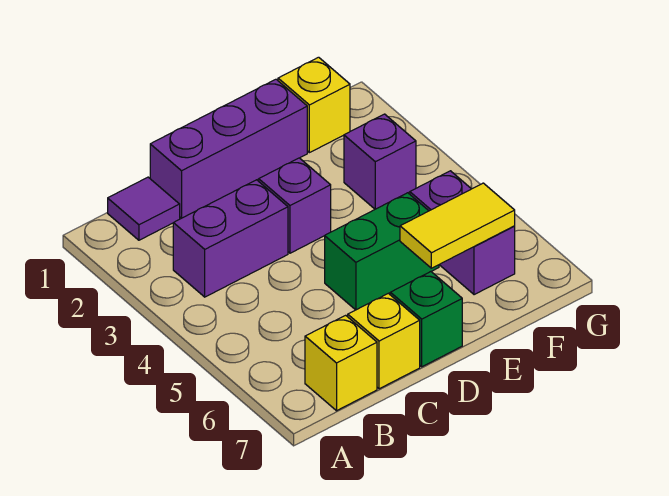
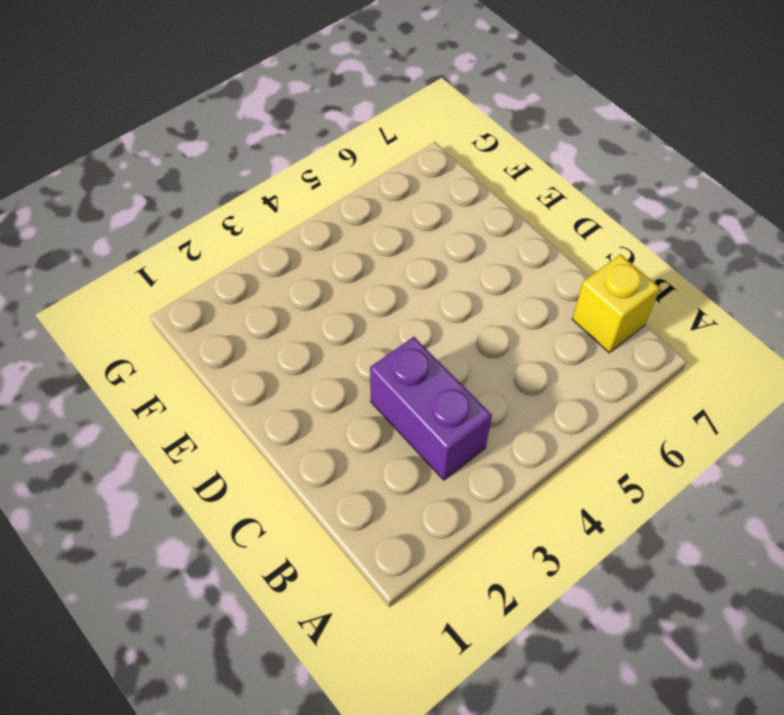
none -> purple tile B1 level 1
none -> purple brick C1:E1 level 1
none -> yellow brick C7 level 1

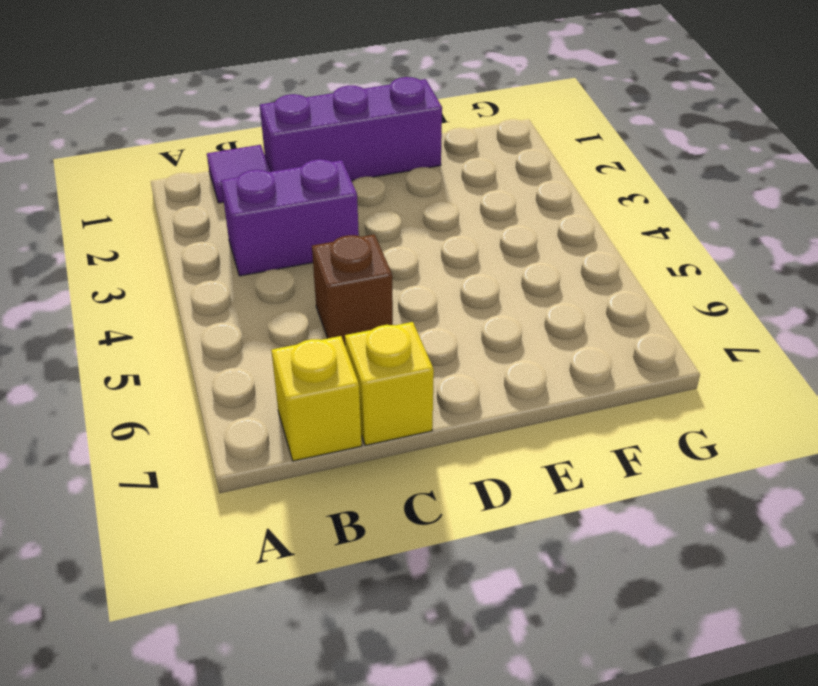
brown brick C5 level 1 -> none
none -> purple brick D3 level 1
none -> green brick D5:E5 level 1
none -> green brick D7 level 1

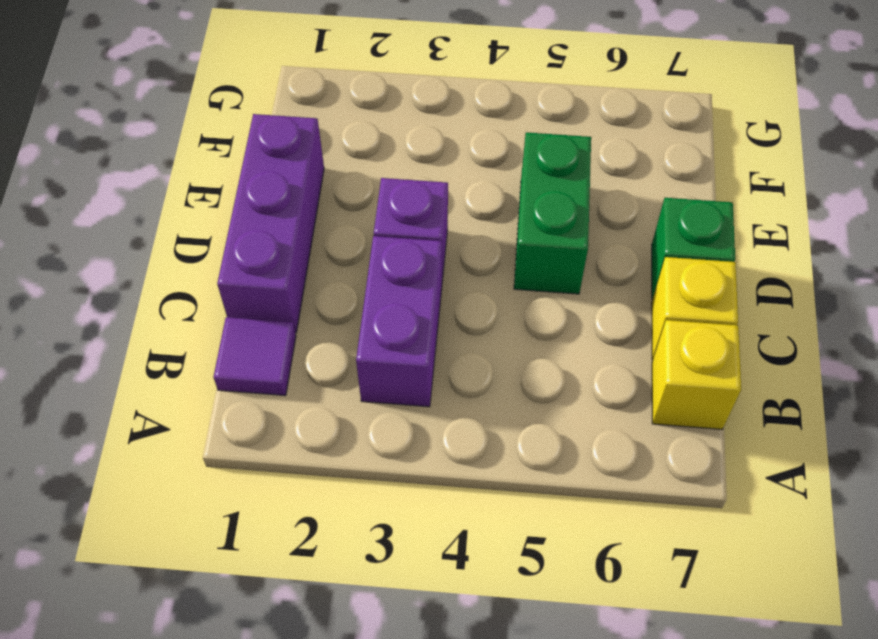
none -> yellow brick F1 level 1
none -> purple brick F3 level 1
none -> purple brick F5:F6 level 1

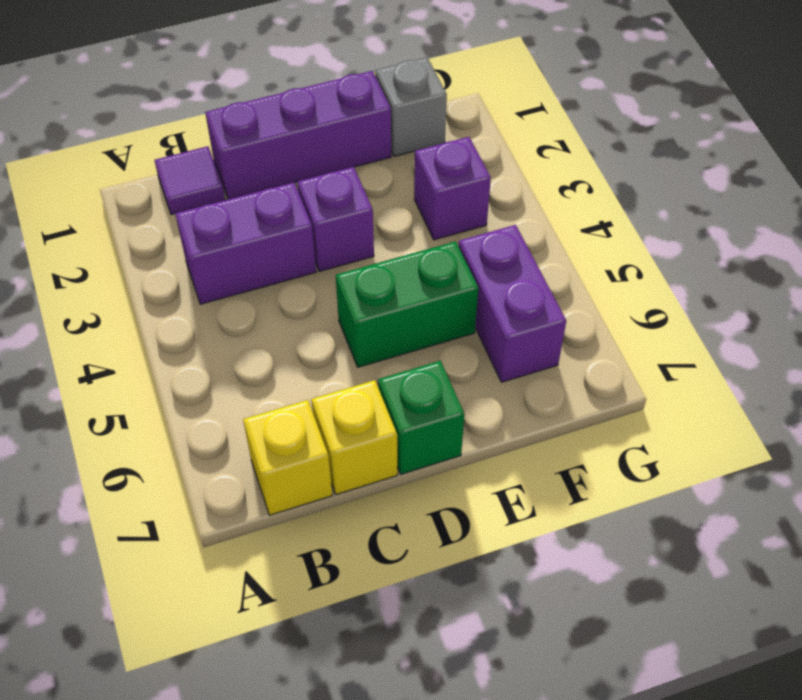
grey brick F1 level 1 -> yellow brick F1 level 1
none -> yellow tile E6:F6 level 2

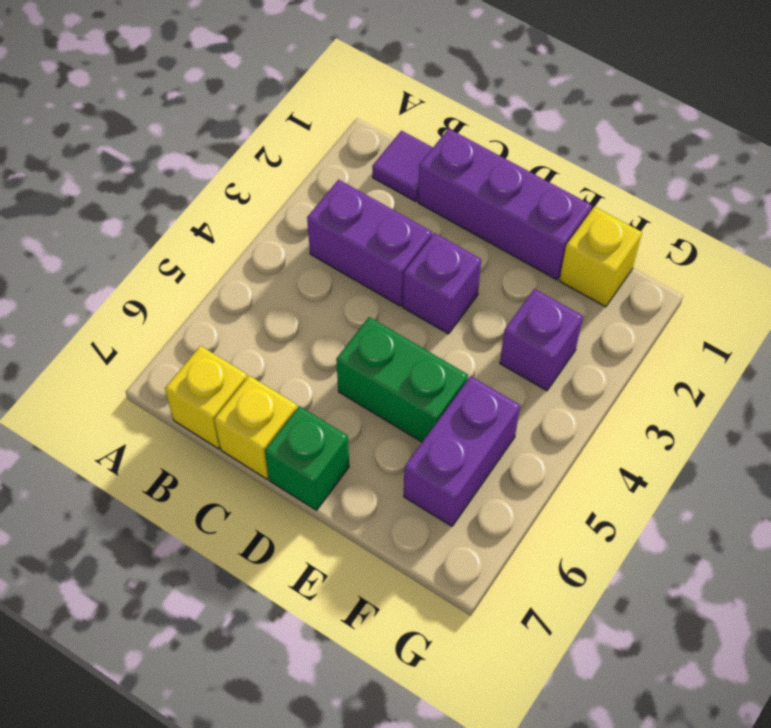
none -> yellow tile E6:F6 level 2

